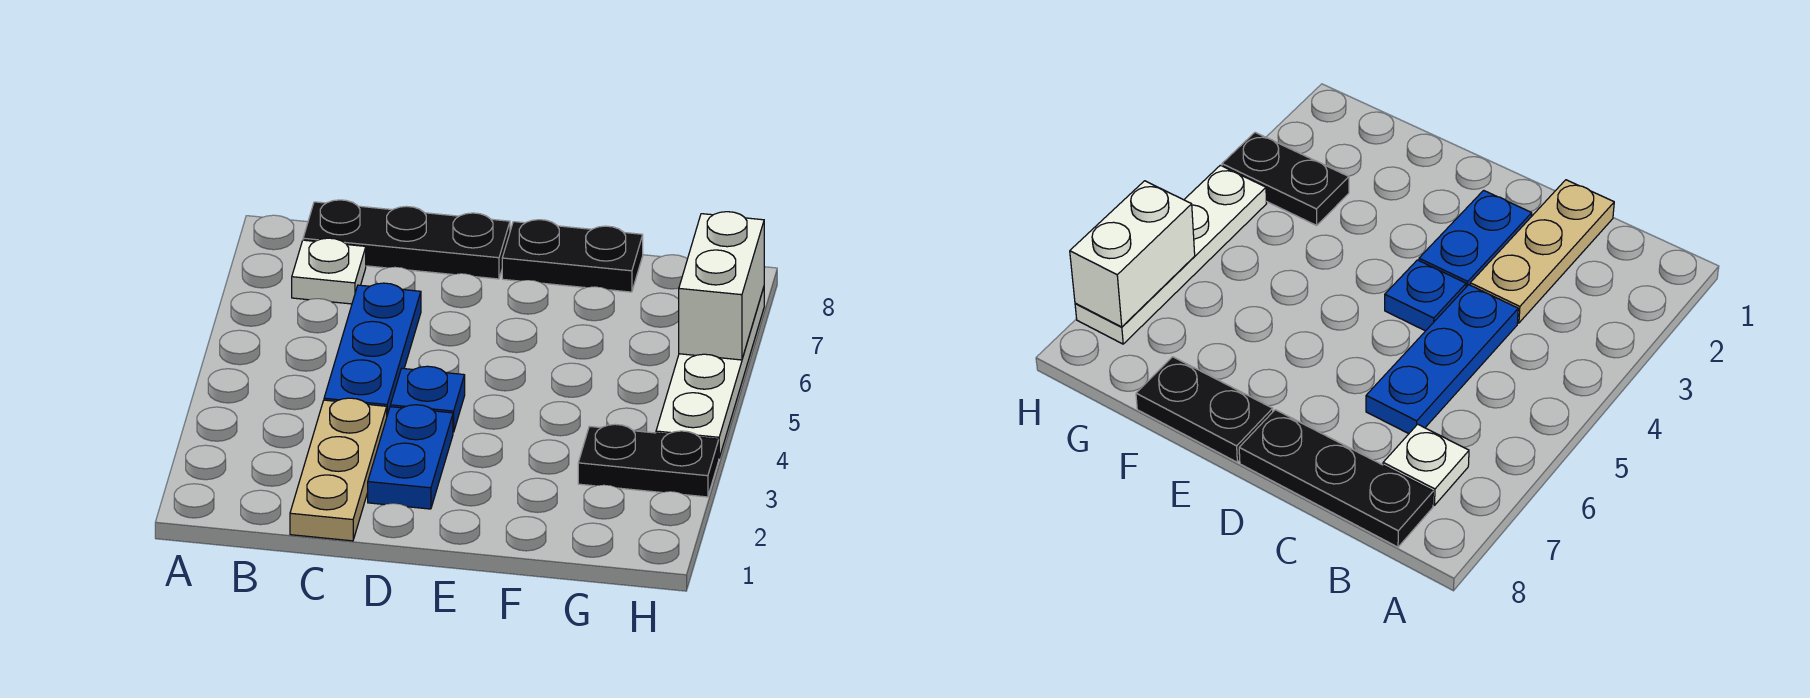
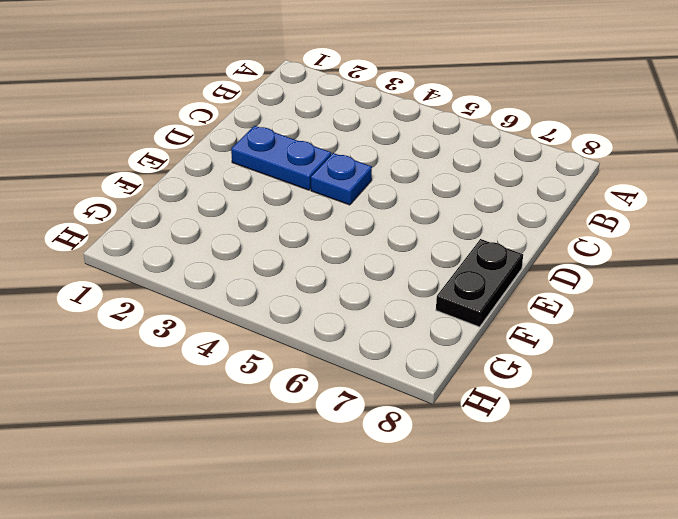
none -> white plate B7 level 1
none -> black plate B8:D8 level 1

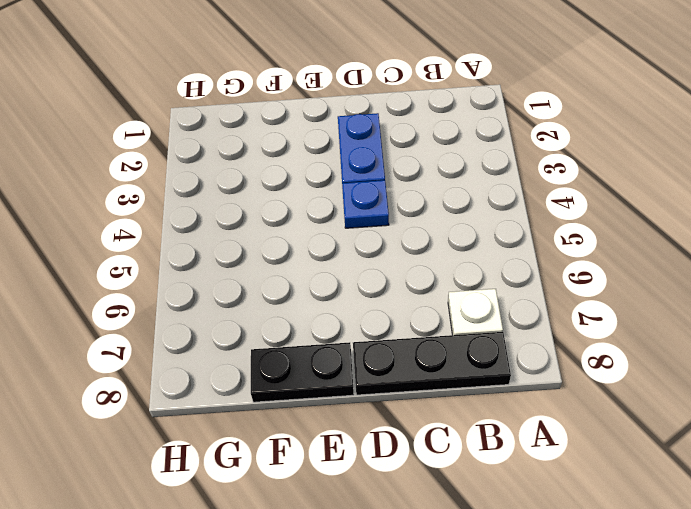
none -> tan plate C1:C3 level 1
none -> blue plate C4:C6 level 1

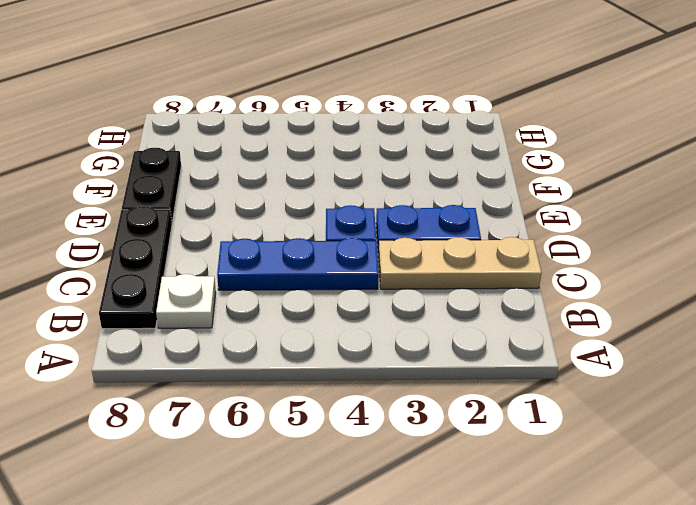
none -> black plate G3:H3 level 1
none -> white plate H4:H7 level 1

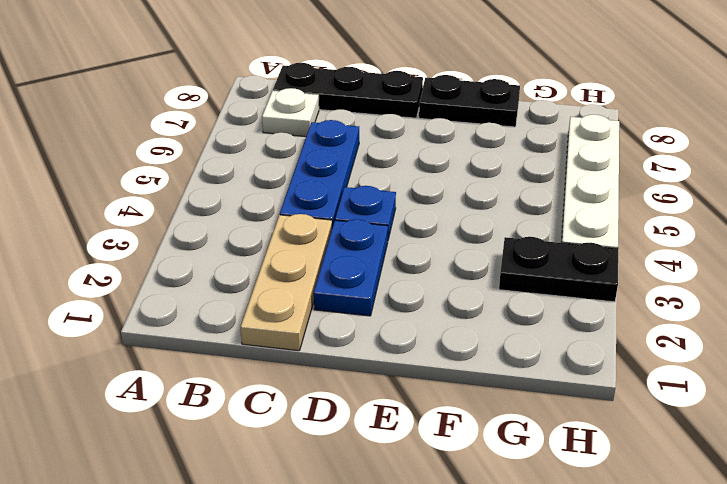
none -> white brick H6:H7 level 2

